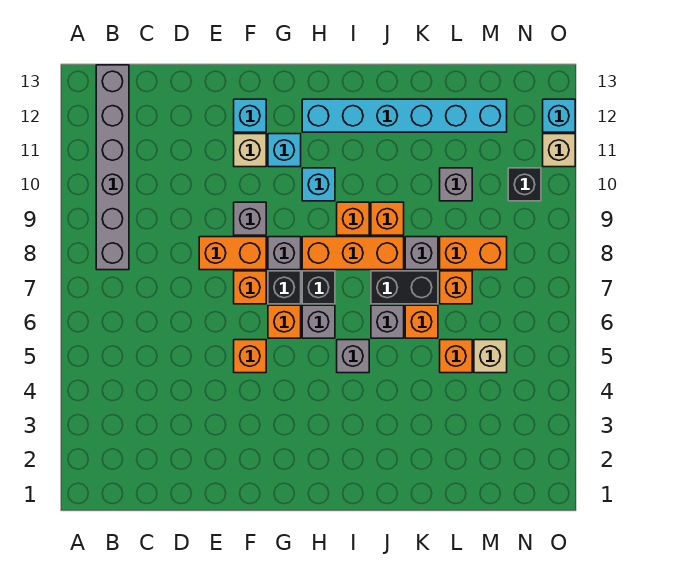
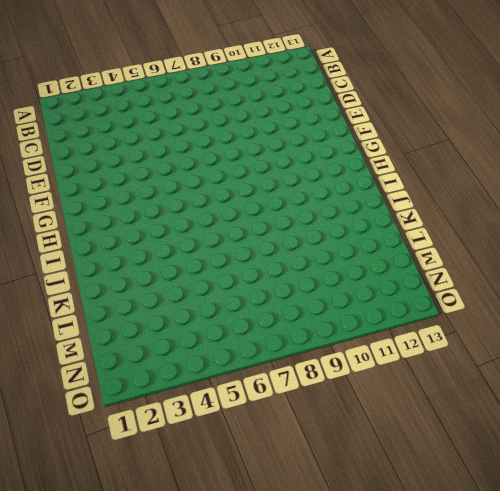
none -> grey brick B8:B13 level 1
none -> orange brick E8:F8 level 1
none -> orange brick F5 level 1
none -> orange brick F7 level 1

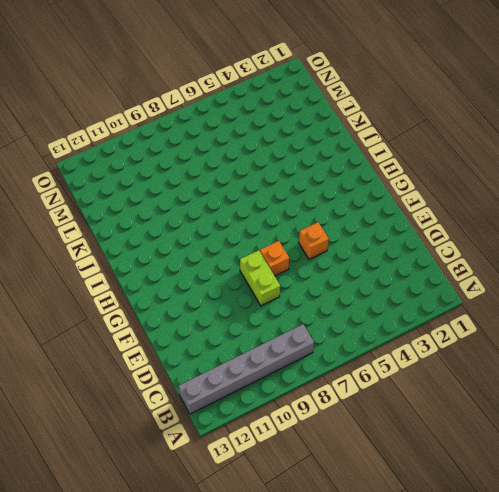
lime brick E8:F8 level 1 -> orange brick E8:F8 level 1
none -> grey brick F9 level 1
none -> tan brick F11 level 1
none -> cyan brick F12 level 1
none -> orange brick G6 level 1

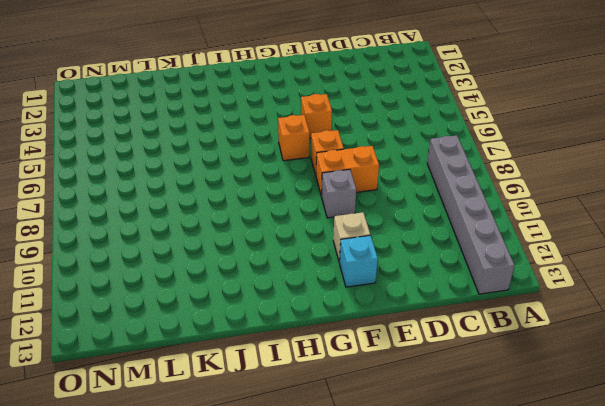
none -> black brick G7 level 1
none -> grey brick G8 level 1
none -> cyan brick G11 level 1
none -> grey brick H6 level 1

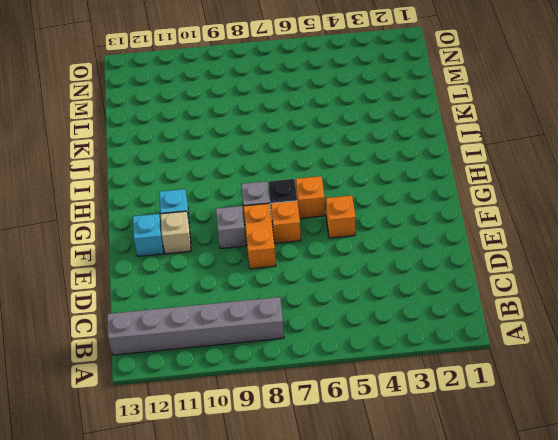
none -> grey brick H6 level 1
none -> black brick H7 level 1
none -> orange brick H8:J8 level 1
none -> cyan brick H10 level 1

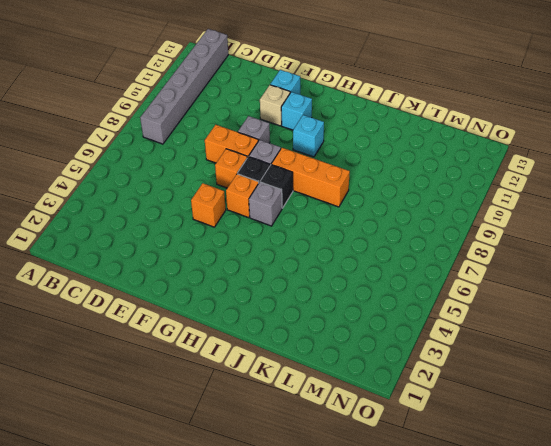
none -> cyan brick H12:M12 level 1
none -> grey brick I5 level 1
none -> orange brick I9 level 1
none -> grey brick J6 level 1

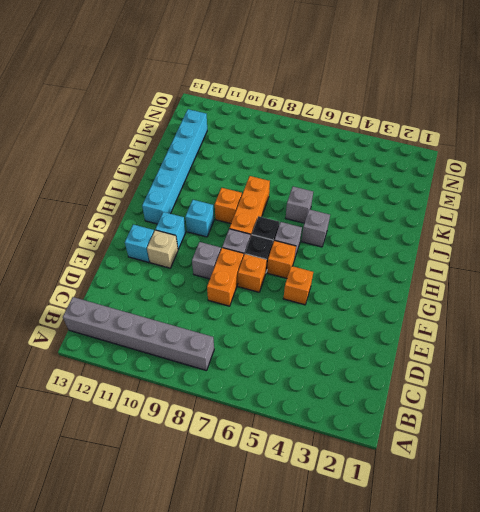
none -> black brick J7:K7 level 1
none -> orange brick J9 level 1
none -> orange brick K6 level 1
none -> grey brick K8 level 1

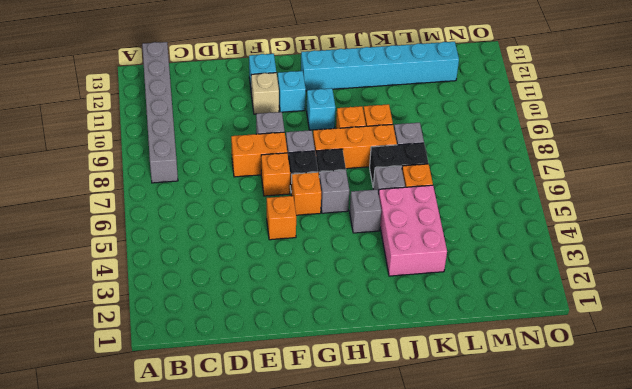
pink brick J3:K5 level 1 -> none
none -> orange brick L5 level 1
none -> orange brick L7 level 1
none -> orange brick L8:M8 level 1
none -> grey brick L10 level 1

